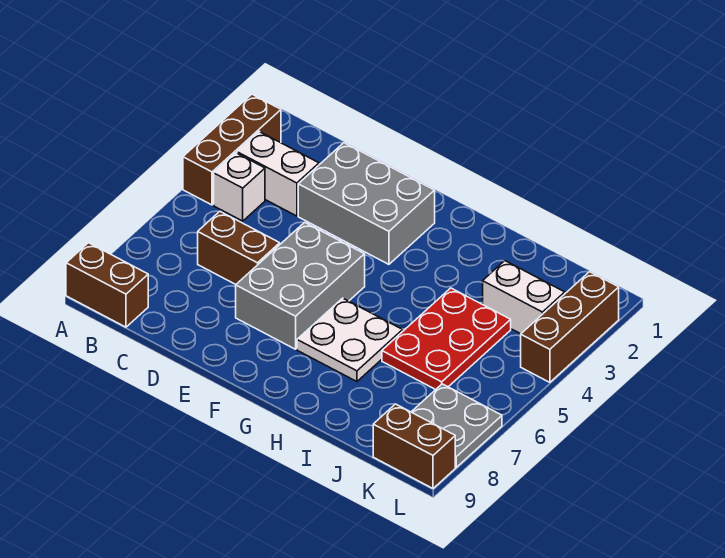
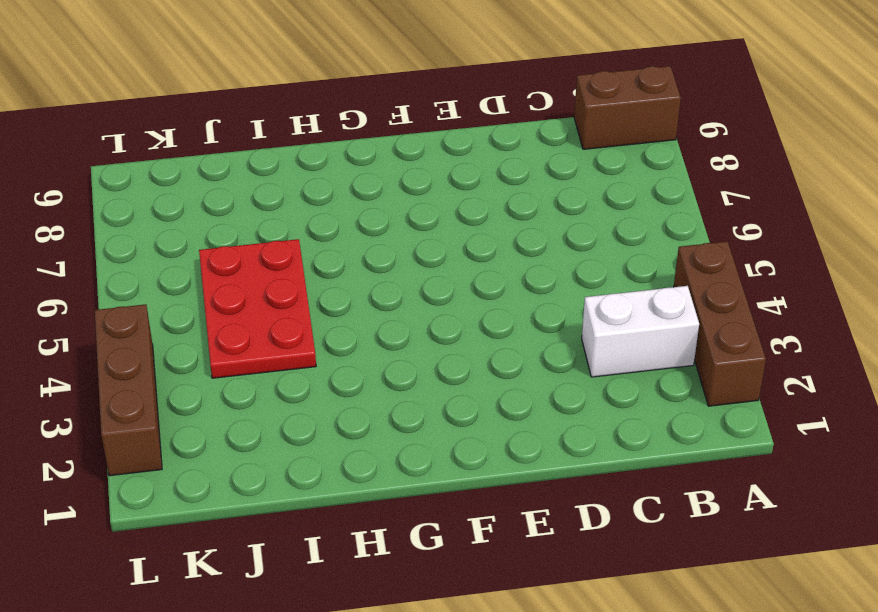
none -> white brick B4 level 1
none -> brown brick C6:D6 level 1
none -> grey brick D2:F3 level 1

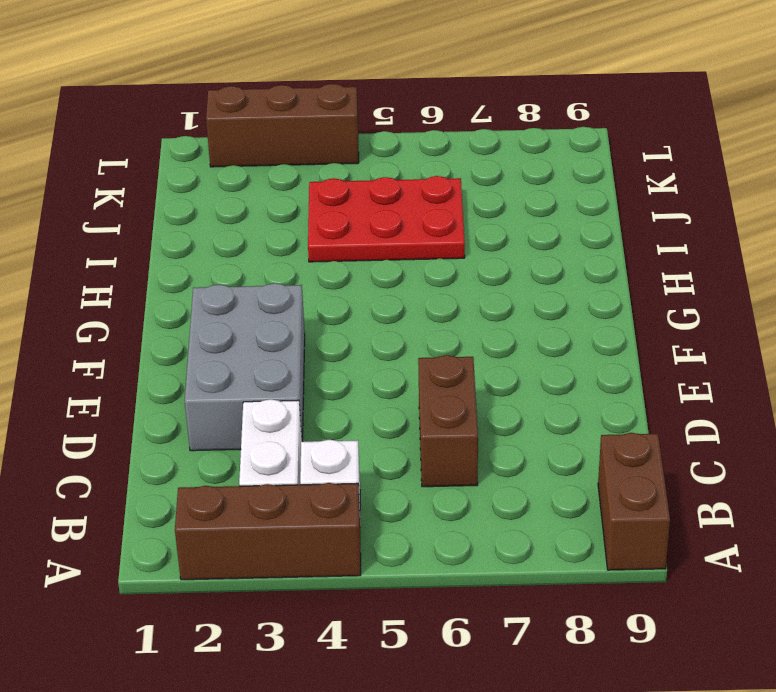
none -> grey brick E5:F7 level 1
none -> white plate G6:H7 level 1
none -> white brick J3:K3 level 1

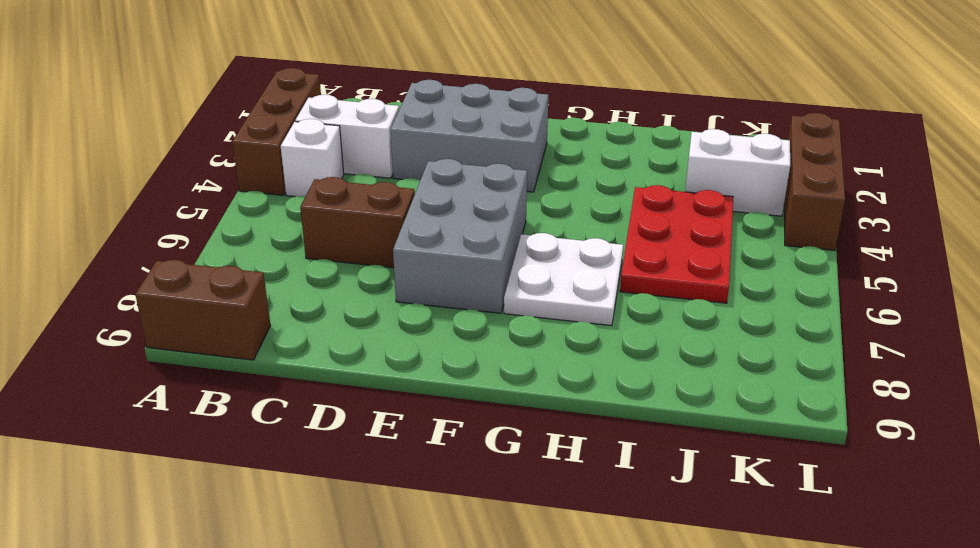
none -> grey plate K7:L8 level 1
none -> brown brick K9:L9 level 1

